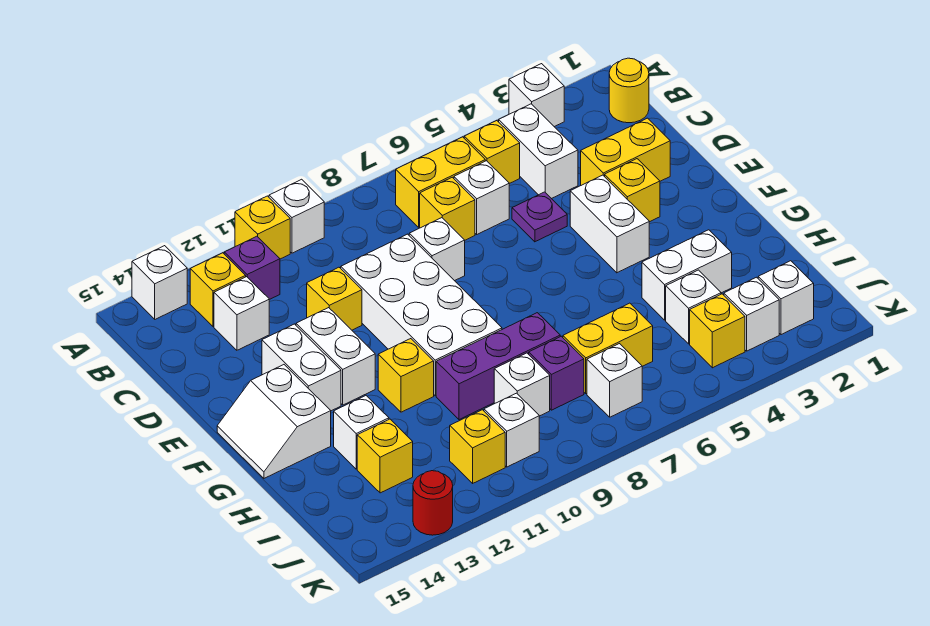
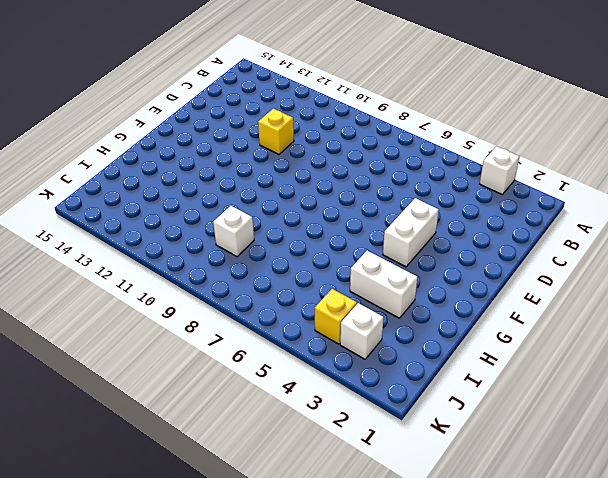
none -> white brick A10 level 1
none -> yellow brick A11 level 1
none -> white brick A14 level 1
none -> yellow round brick B1 level 1

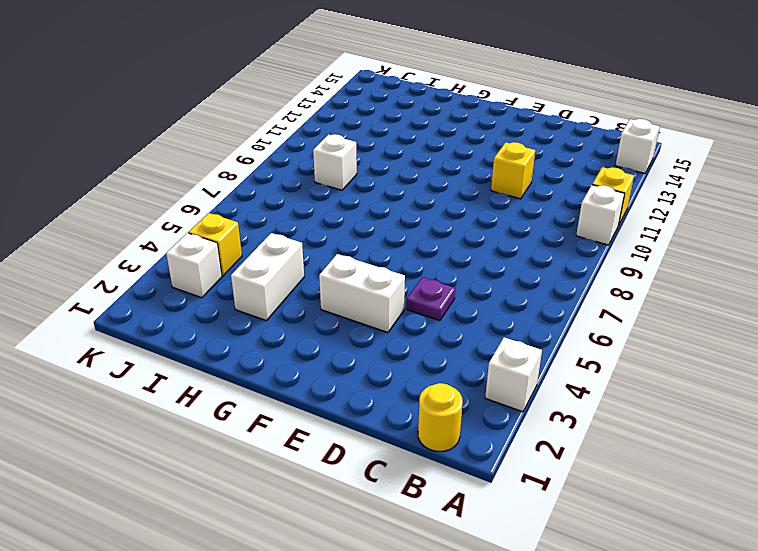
none -> white brick B4:C4 level 1
none -> yellow brick B5 level 1
none -> yellow brick B6:B7 level 1
none -> purple brick B12 level 1

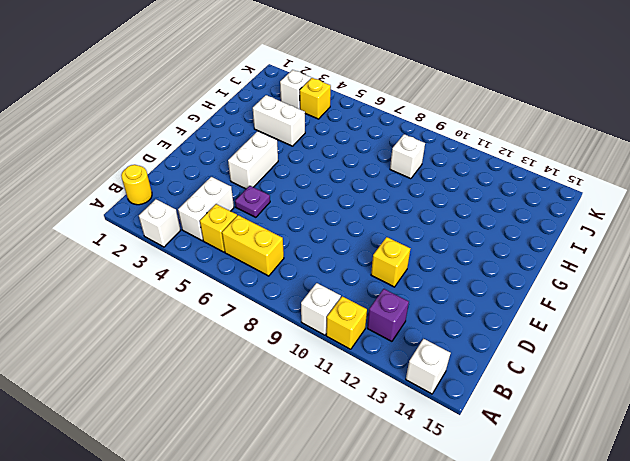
none -> yellow brick B13 level 1
none -> white brick C6 level 1
none -> yellow brick C7 level 1
none -> white brick C13 level 1

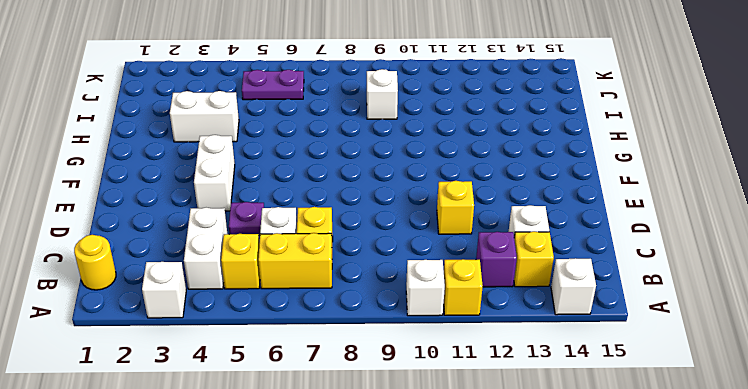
purple plate J5:J6 level 1 -> none
none -> yellow brick D2:D3 level 1
none -> white brick D8 level 1
none -> white brick D9:G10 level 1
none -> yellow brick E3 level 1

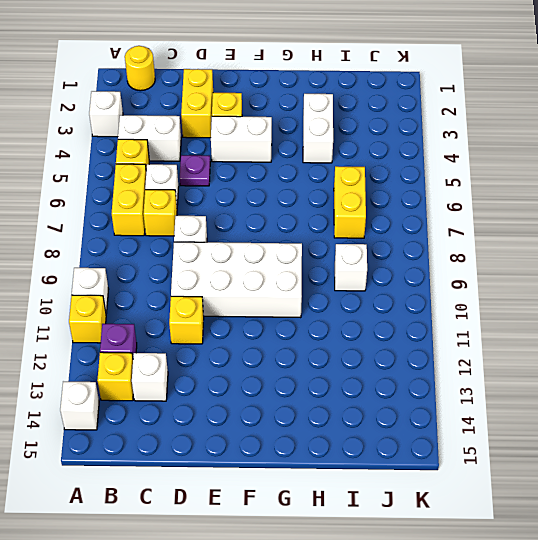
none -> white brick E12:F12 level 1
none -> white brick E13:F13 level 1
none -> white slope F14:G15 level 1 top 14
none -> yellow brick G11 level 1

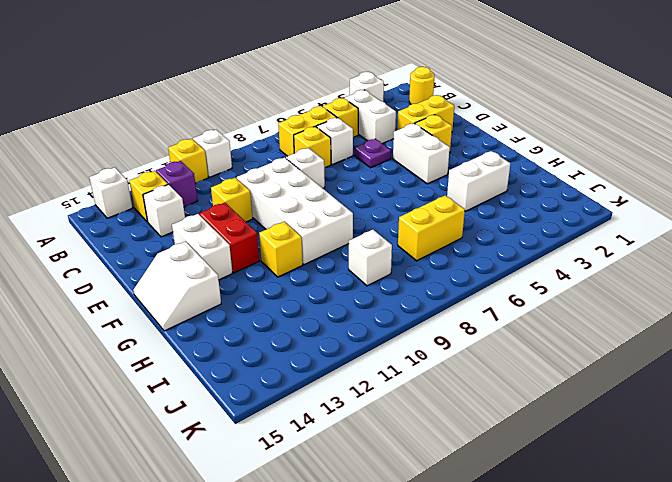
red brick E12:F12 level 1 -> white brick E12:F12 level 1
none -> purple brick H8:H10 level 1
none -> white brick H13 level 1
none -> white brick I4 level 1
none -> purple brick I8 level 1

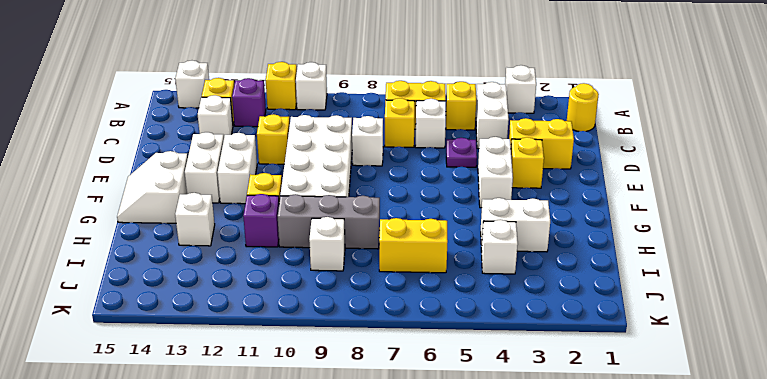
grey brick H8:H10 level 1 -> purple brick H8:H10 level 1
purple brick H11 level 1 -> purple brick I8 level 1
none -> yellow brick I13 level 1
none -> white brick J2 level 1
none -> white brick J3 level 1
none -> yellow brick J4 level 1

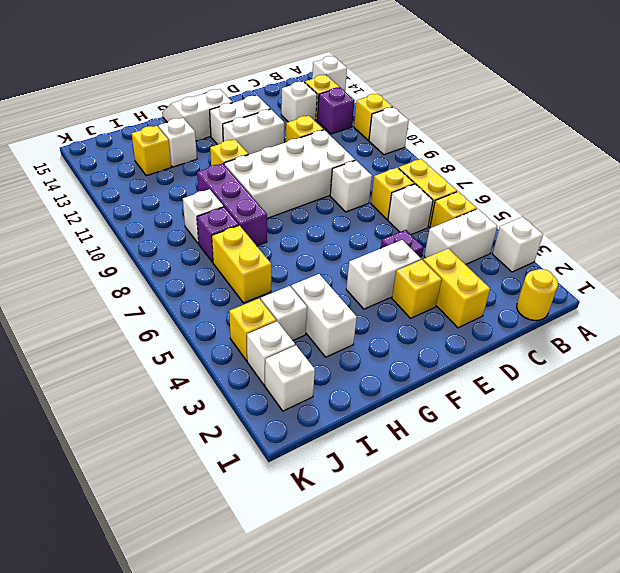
none -> white brick J7 level 1
none -> white brick J10 level 1
none -> yellow brick J11 level 1
none -> red round brick K13 level 1

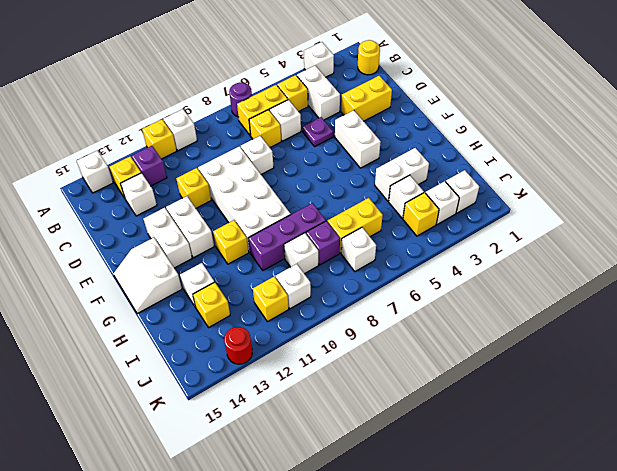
purple round brick A7 level 1 -> none
none -> yellow brick E3 level 1

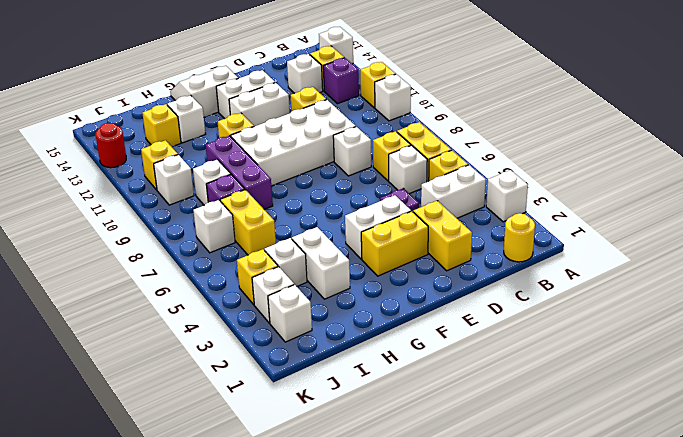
yellow brick E3:F3 level 1 -> yellow brick E3 level 1

